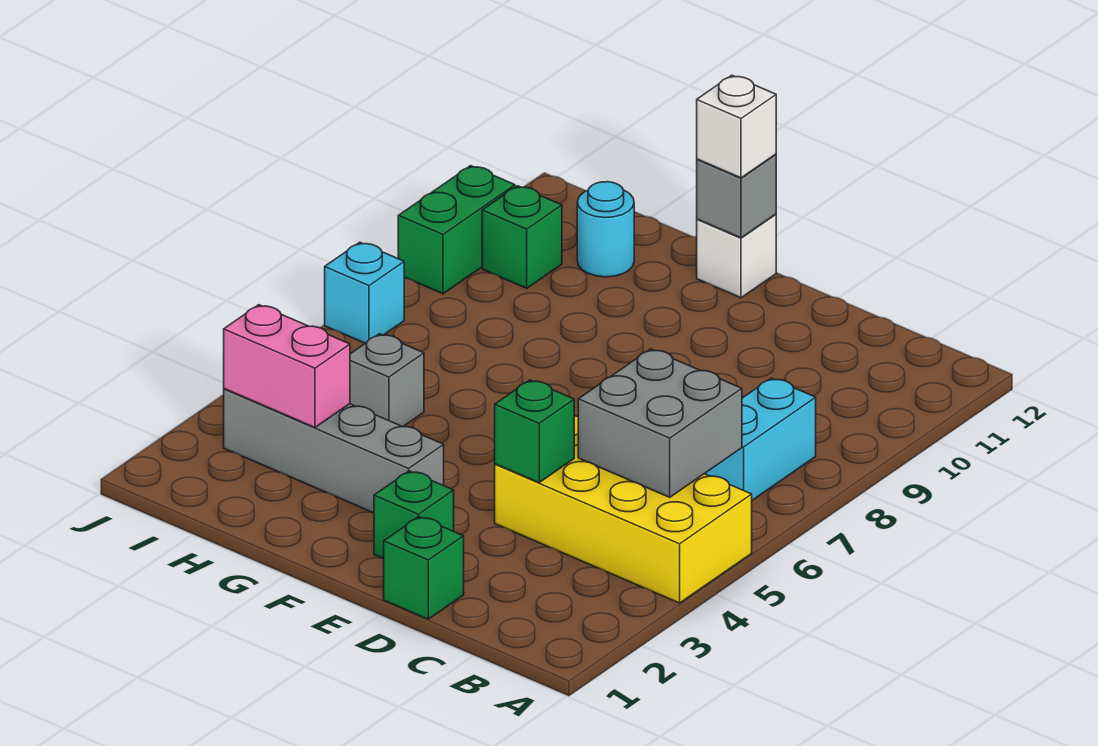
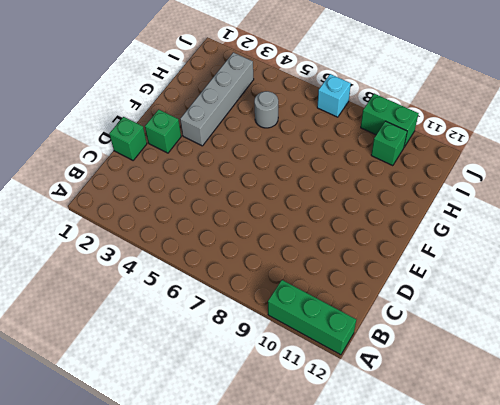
green brick A10:A12 level 1 -> none
grey round brick H5 level 1 -> grey brick H5 level 1
none -> yellow brick A4:D5 level 1
none -> cyan brick B7:B8 level 1
none -> white brick F12 level 1

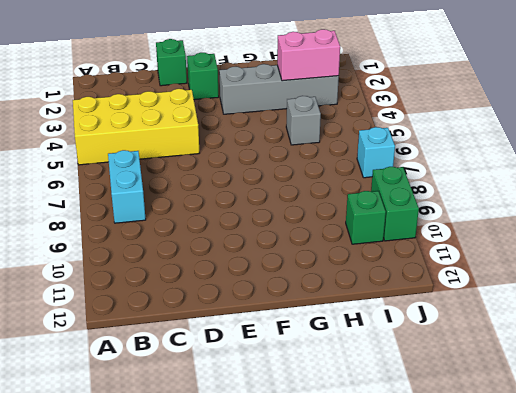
none -> white brick F12 level 1
none -> cyan round brick H11 level 1
none -> grey brick B5:C6 level 2

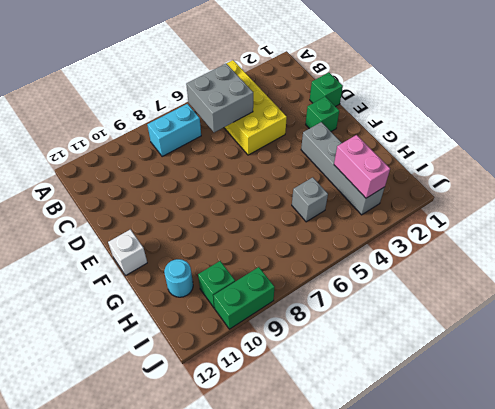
none -> cyan brick J7 level 1
none -> green brick D4 level 2
none -> grey brick F12 level 2

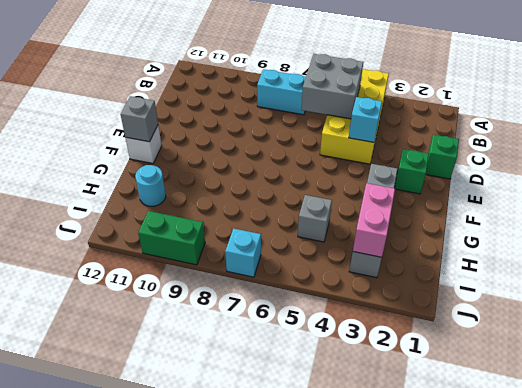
cyan brick D4 level 2 -> green brick D4 level 2
none -> green brick I10 level 1
none -> white brick F12 level 3

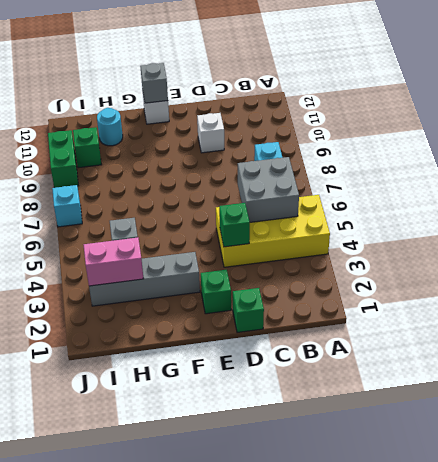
white brick D10 level 1 -> white brick F12 level 3

